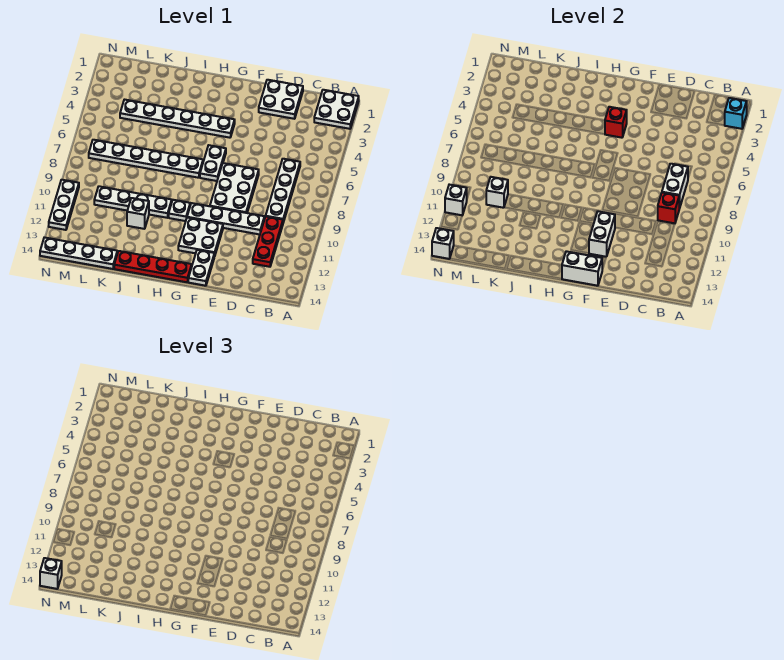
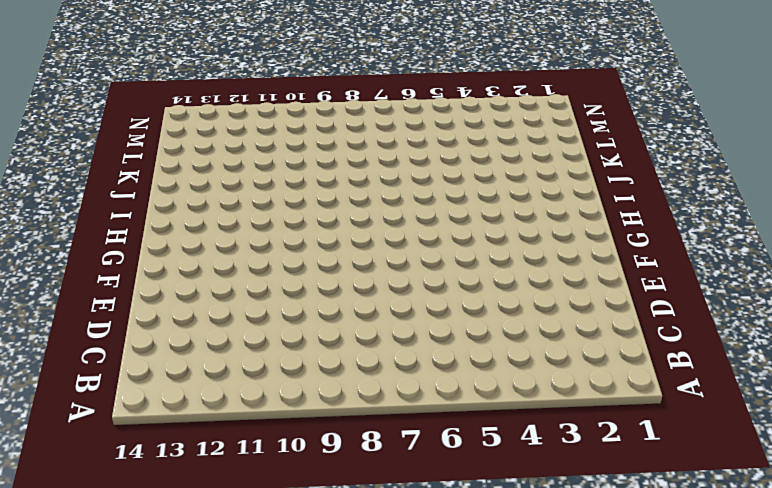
none -> white plate A1:B2 level 1
none -> white plate C6:C9 level 1
none -> red plate C10:C12 level 1

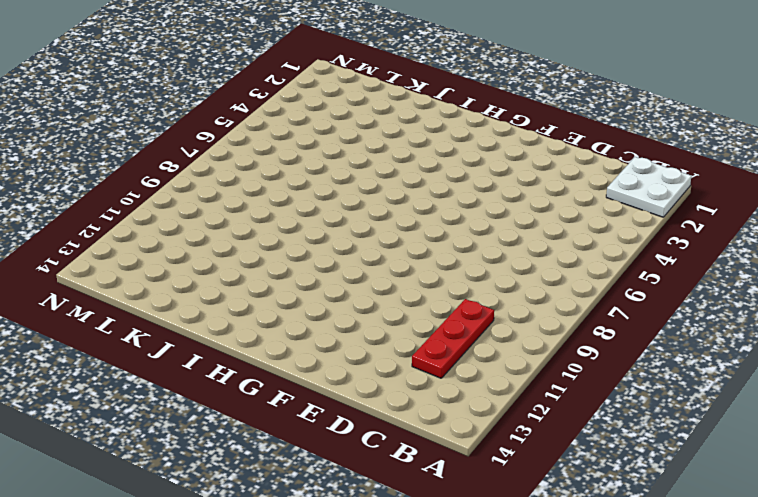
none -> white plate C6:C9 level 1
none -> white plate D1:E2 level 1
none -> white plate D10:G10 level 1

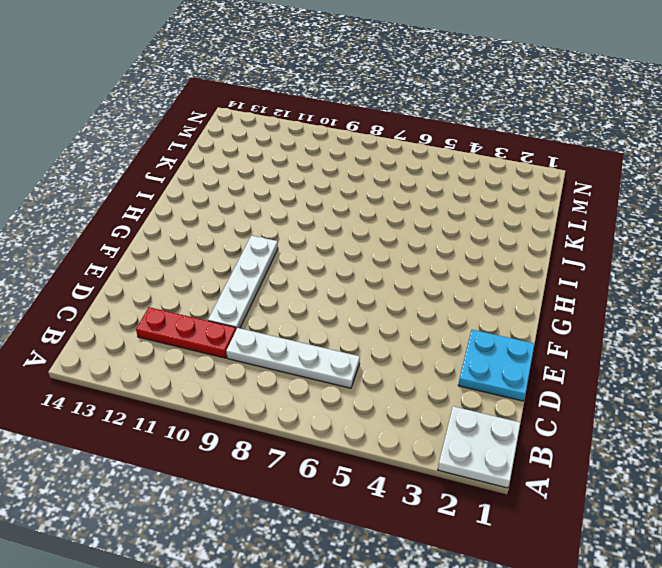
cyan plate D1:E2 level 1 -> white plate D1:E2 level 1
none -> white plate E7:F9 level 1
none -> white plate F11:G12 level 1
none -> white plate F13:F14 level 1

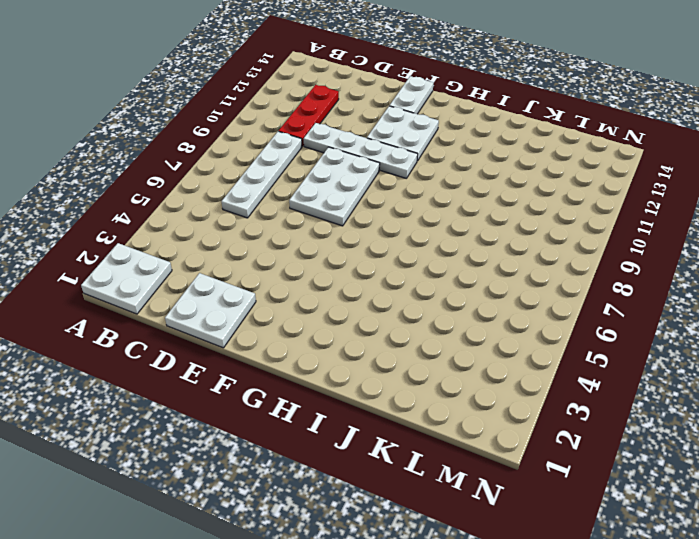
none -> white plate G4:L4 level 1
none -> white plate G6:G7 level 1
none -> red plate G14:J14 level 1

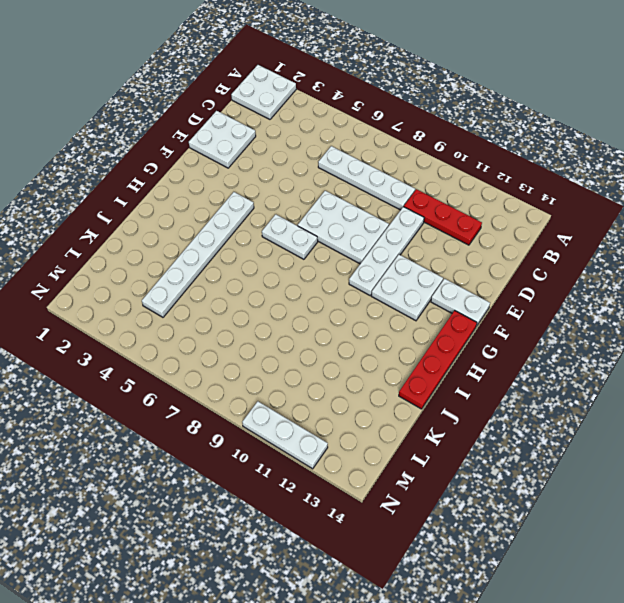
none -> white plate H7:M7 level 1
none -> white plate H10 level 1
none -> white plate I10:L10 level 1

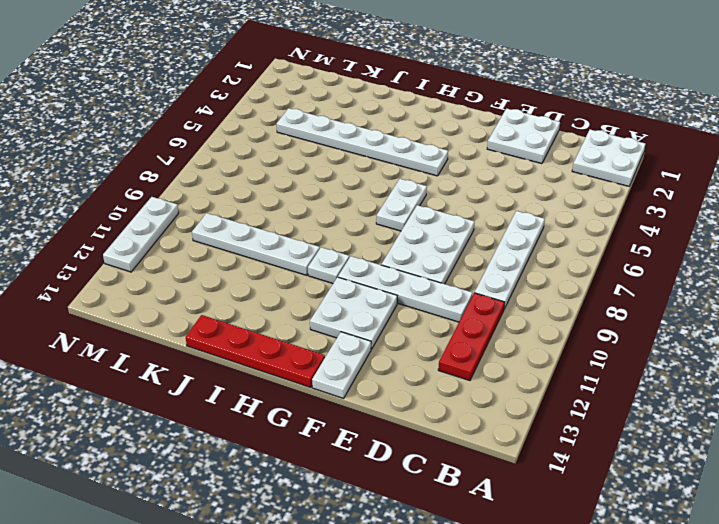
none -> white plate H7:M7 level 1
none -> white brick J11 level 1
none -> white plate K14:N14 level 1

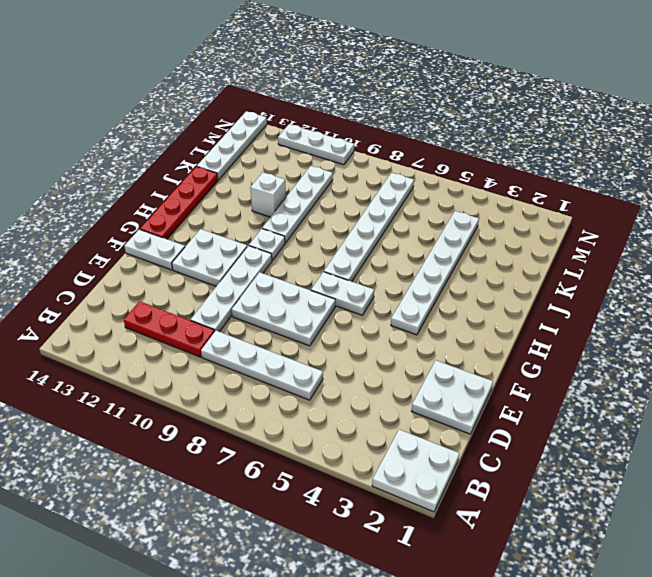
none -> cyan brick A2 level 2
none -> white brick C7:C8 level 2
none -> red brick C9 level 2

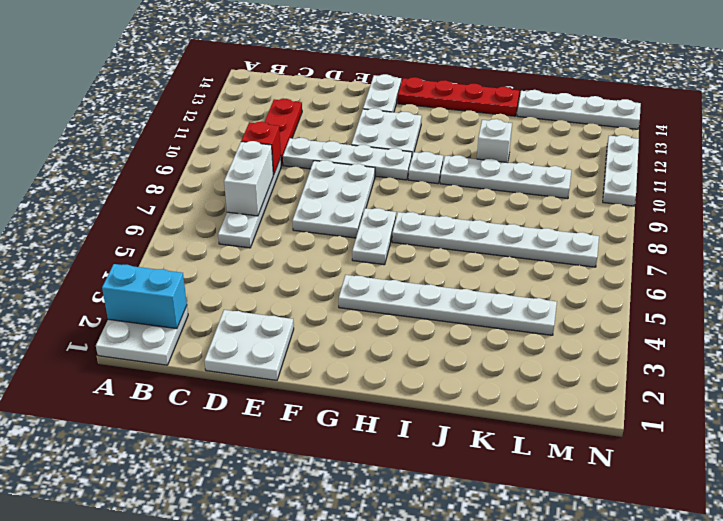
cyan brick A2:B2 level 2 -> cyan brick A2 level 2
none -> white brick F11:F12 level 2
none -> white brick F14:G14 level 2
none -> red brick G4 level 2

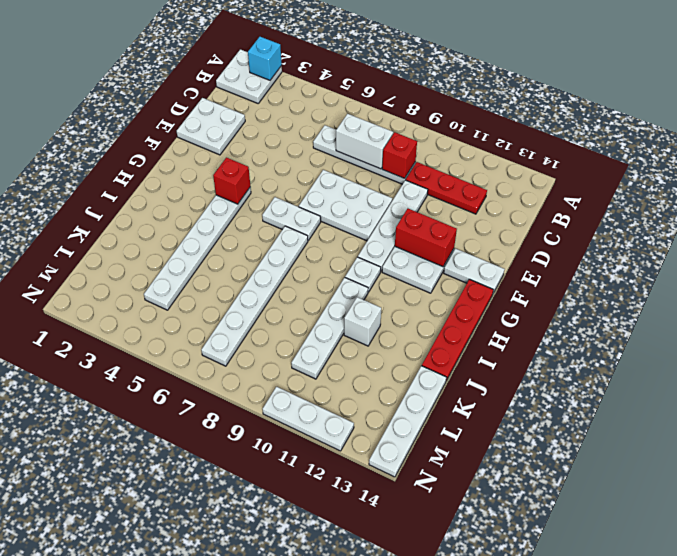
red brick F11:F12 level 2 -> white brick F11:F12 level 2
none -> white brick F14:G14 level 2
none -> white brick L10 level 2
none -> white brick N11 level 2

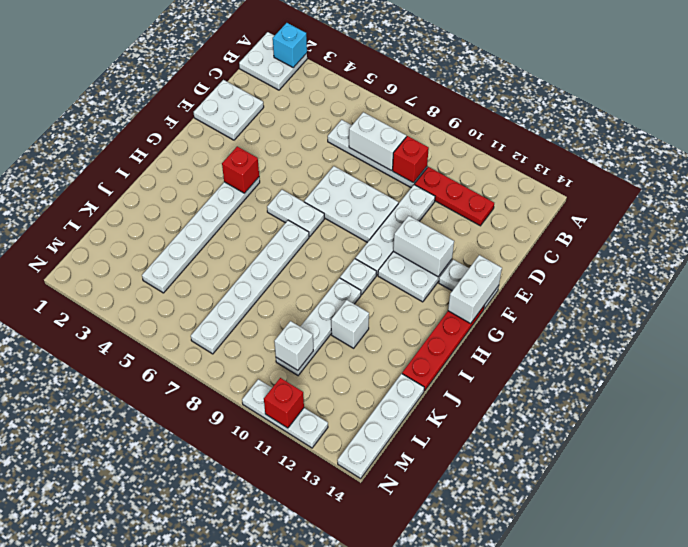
red brick N11 level 2 -> white brick N11 level 2
none -> white brick N14 level 2
none -> white brick N14 level 3

